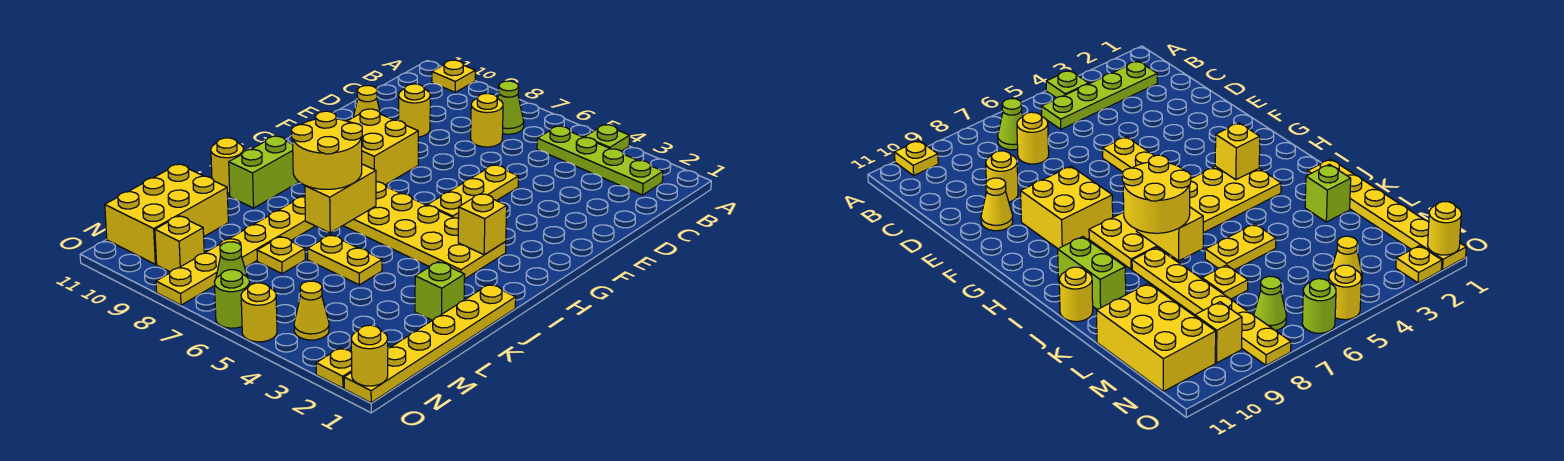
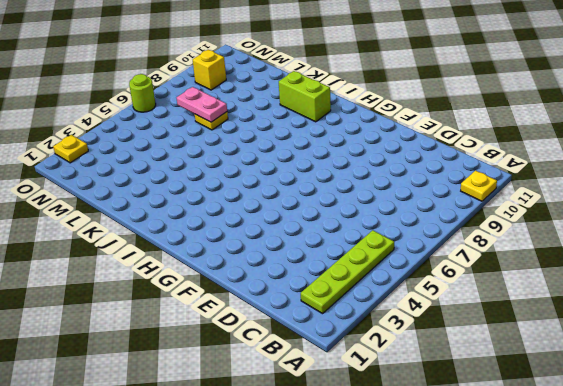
pink plate L7:M7 level 2 -> none
none -> lime plate A4 level 1
none -> lime cone B7 level 1
none -> yellow round brick C7 level 1

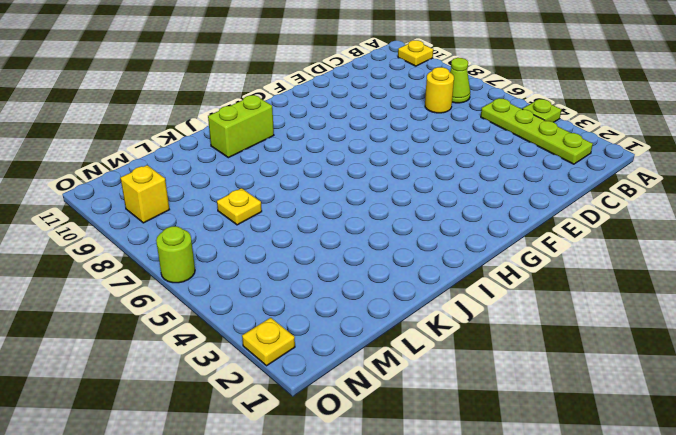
none -> yellow round brick D9 level 1
none -> yellow plate E5:G5 level 1
none -> yellow cone E10 level 1

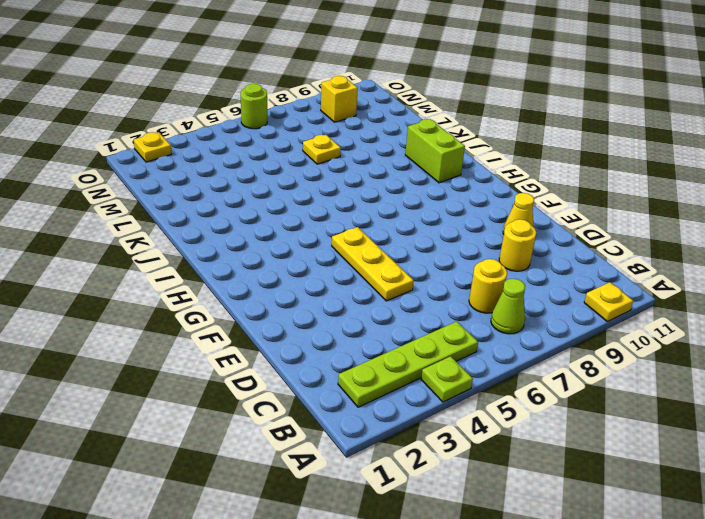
none -> yellow brick F8:G9 level 1
none -> yellow plate H3:I8 level 1
none -> yellow plate J1:O1 level 1

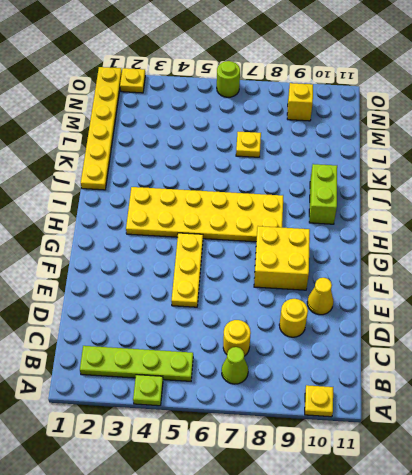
none -> yellow plate J8:O8 level 1
none -> yellow round brick J11 level 1
none -> lime brick K2 level 1

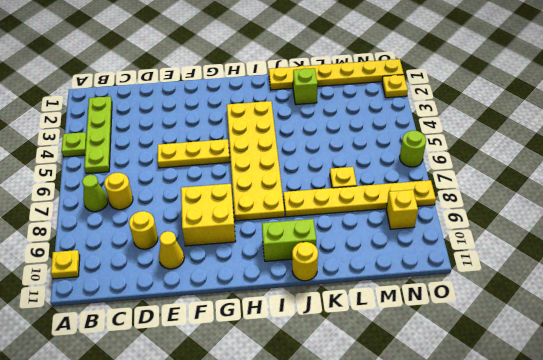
none -> yellow plate K5:K6 level 1
none -> yellow brick L10:N11 level 1
none -> yellow cone N4 level 1

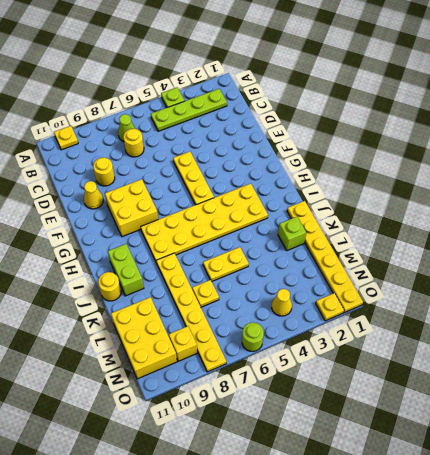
none -> lime cone N7 level 1
none -> yellow round brick O5 level 1
none -> yellow brick H3 level 2

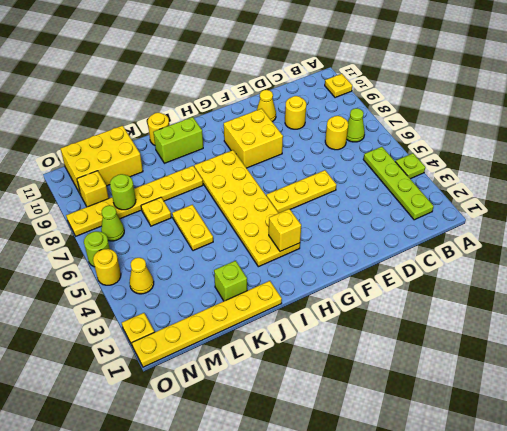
lime round brick M8 level 2 -> none
none -> yellow brick I7:J7 level 2
none -> yellow round brick O1 level 2
none -> yellow round brick I7:J8 level 3

